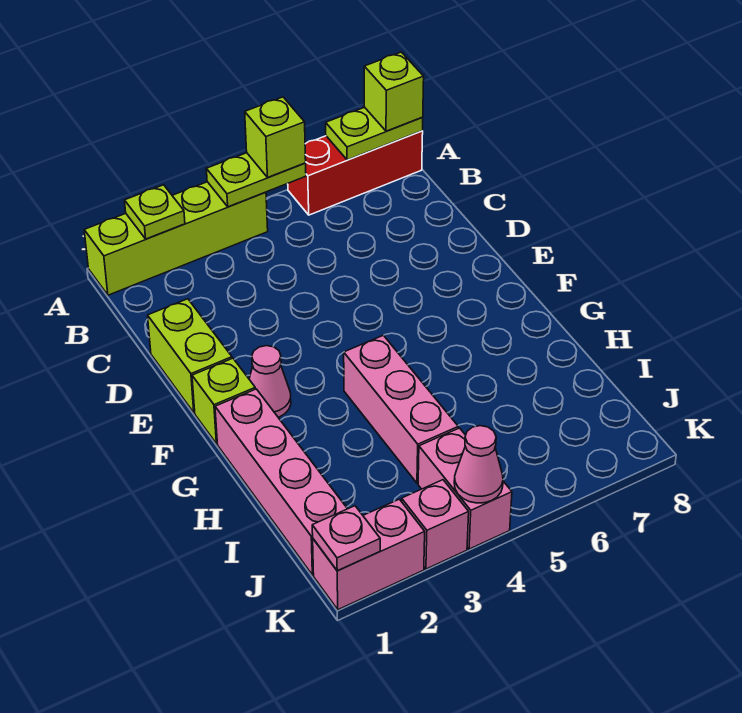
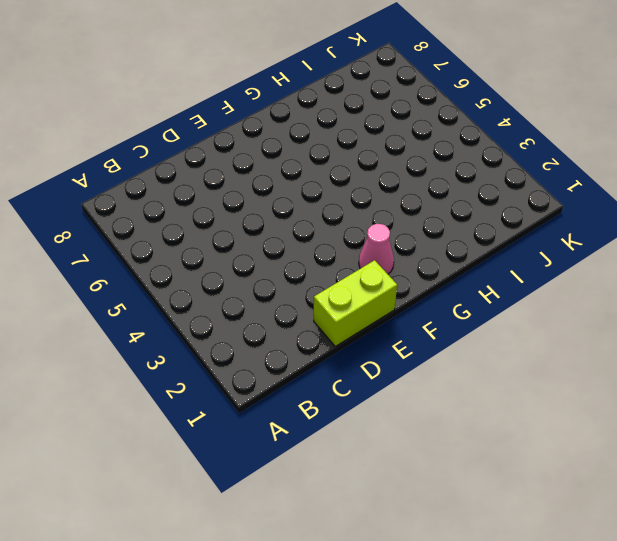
none -> lime brick A1:A4 level 1
none -> red brick A6:A8 level 1
none -> lime brick F1 level 1

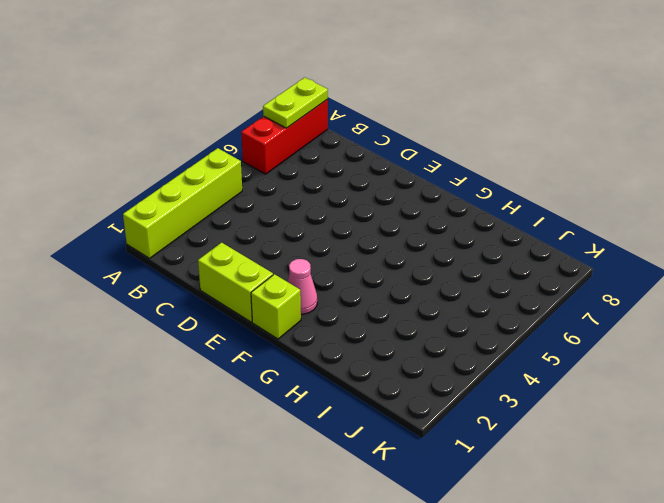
none -> pink brick G1:J1 level 1
none -> pink brick G4:I4 level 1
none -> pink brick J4:K4 level 1

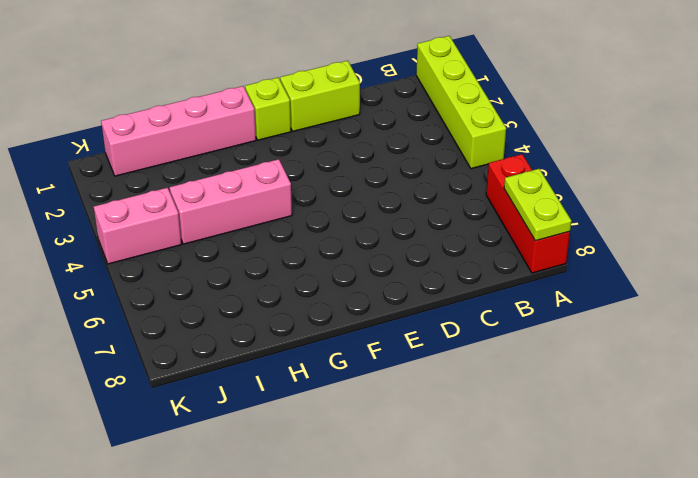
none -> pink cone F2 level 1
none -> pink brick K1:K2 level 1
none -> pink brick K3 level 1

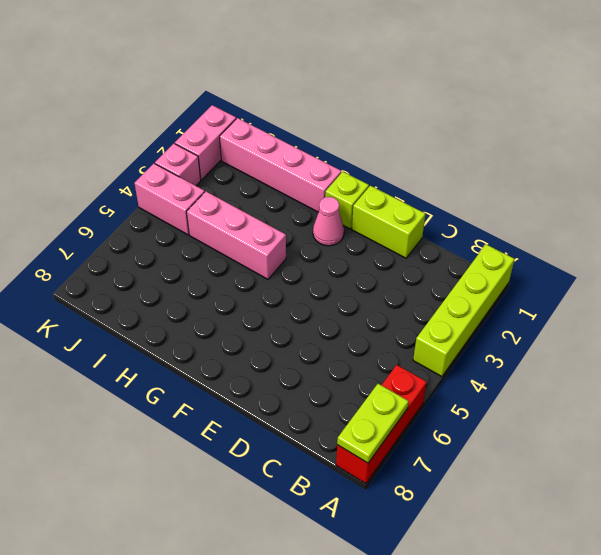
none -> lime plate A2 level 2
none -> lime plate A4:A5 level 2
none -> pink plate K1 level 2

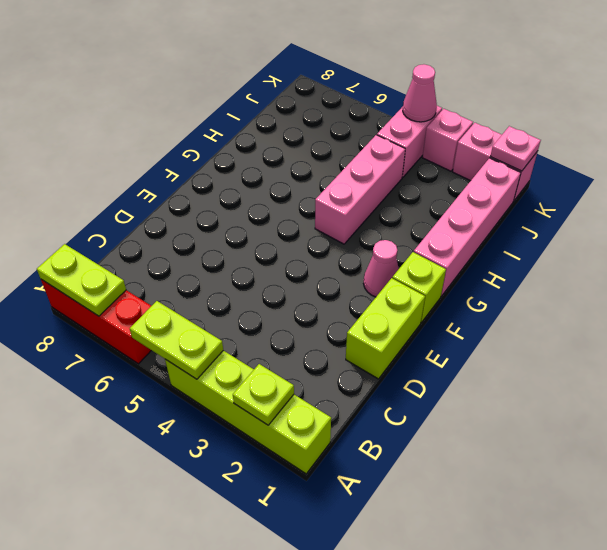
none -> lime brick A5 level 3
none -> lime brick A8 level 3

